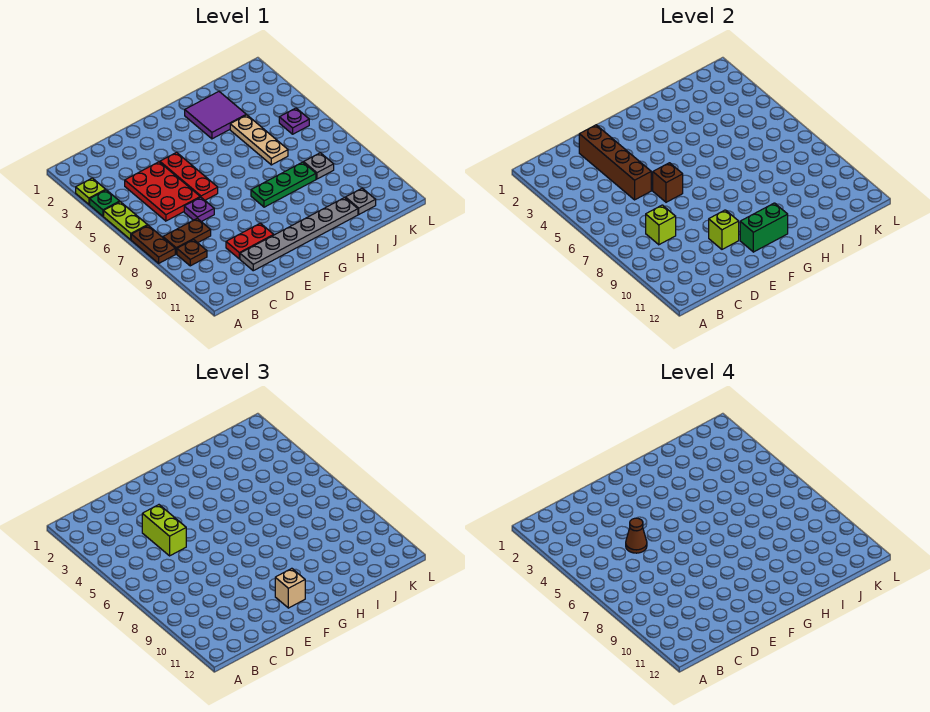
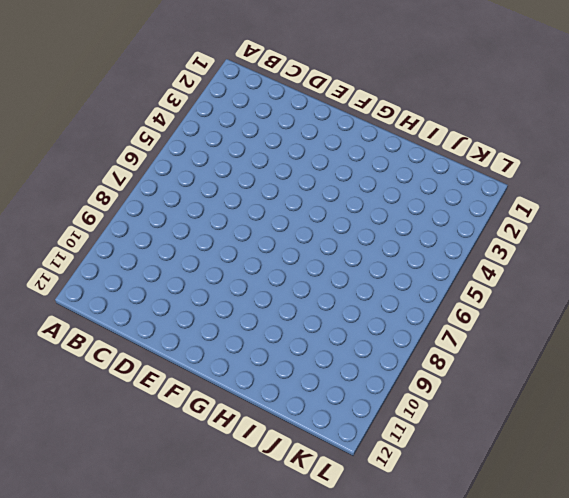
none -> lime plate A3 level 1
none -> green plate A4 level 1
none -> lime plate A5:A6 level 1

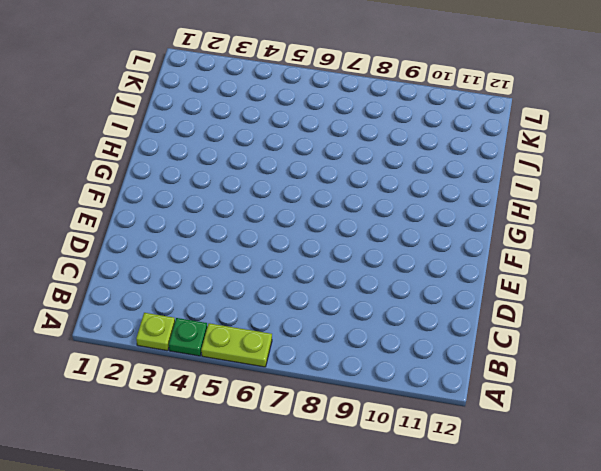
none -> brown plate A7:A8 level 1
none -> brown plate B8:C8 level 1
none -> brown plate B9 level 1

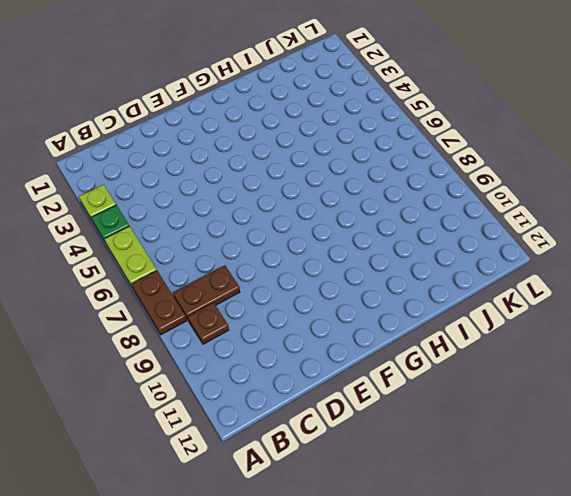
none -> red plate C4:D6 level 1
none -> purple plate D7 level 1
none -> red plate D10:E10 level 1

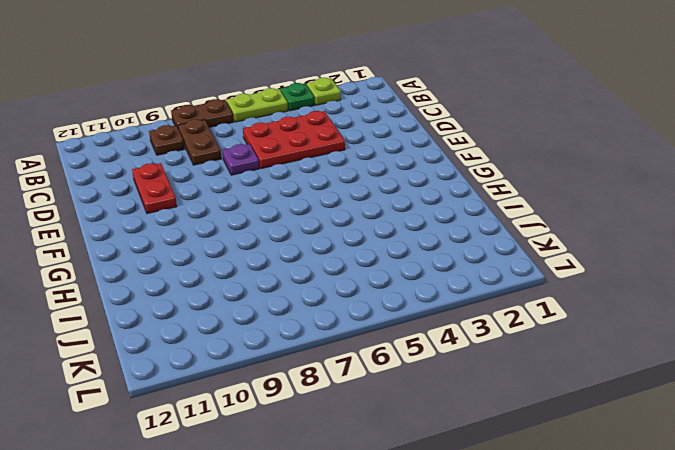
none -> grey plate D11:I11 level 1
none -> red plate E4:E6 level 1
none -> green plate G8:I8 level 1

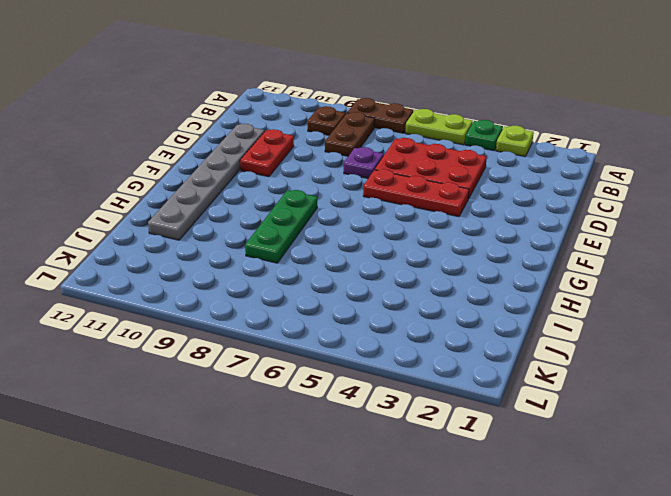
none -> purple tile H2:I3 level 1
none -> tan plate I4:I6 level 1
none -> grey plate J8 level 1

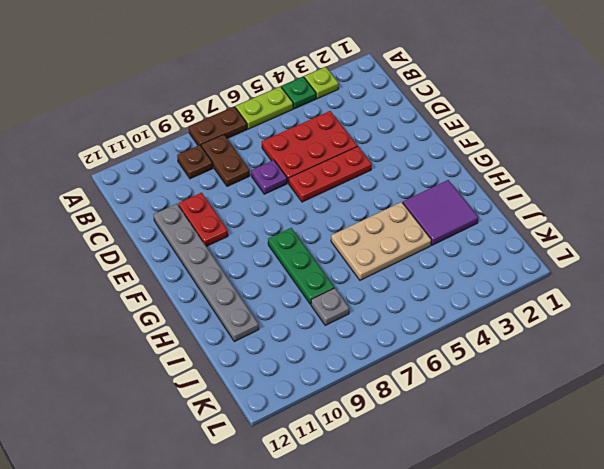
tan plate H4:I6 level 1 -> tan plate I4:I6 level 1
none -> grey plate J11 level 1
none -> purple plate K5 level 1
none -> lime brick C8 level 2

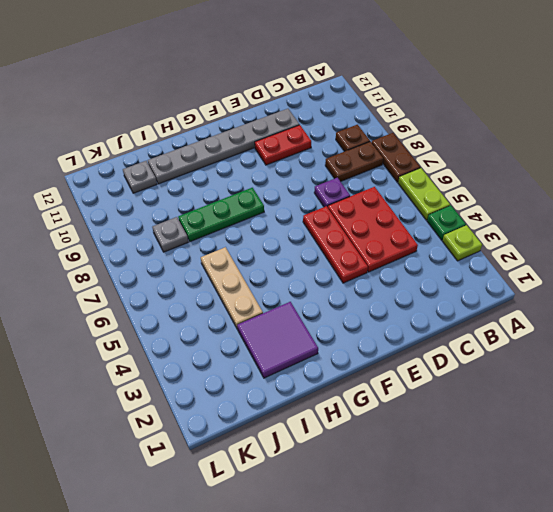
none -> purple plate K5 level 1
none -> lime brick C8 level 2
none -> brown brick D2:D5 level 2

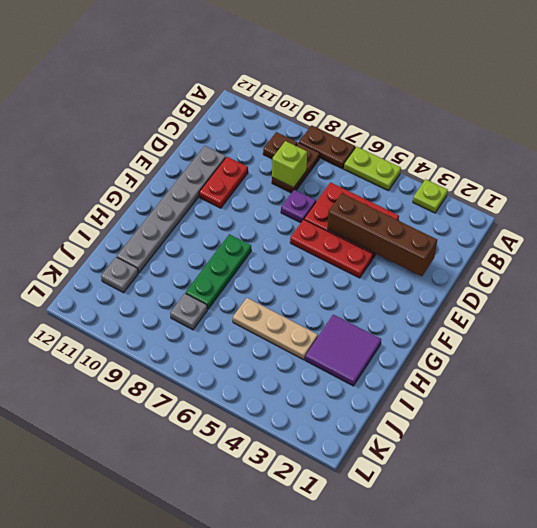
none -> green plate A4 level 1
none -> purple plate K5 level 1
none -> brown brick E6 level 2

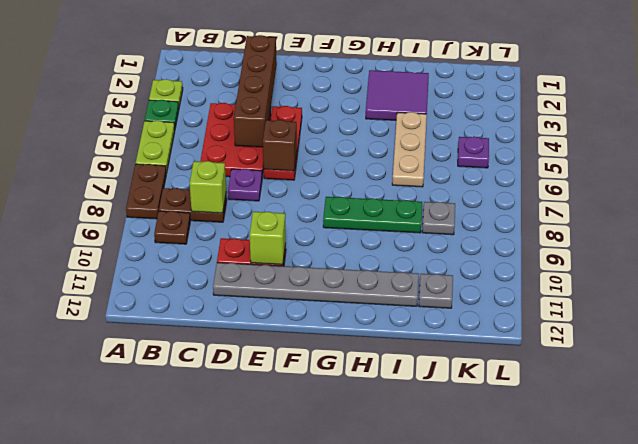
none -> green brick F11:G11 level 2
none -> lime brick D4:D5 level 3
none -> tan brick F11 level 3

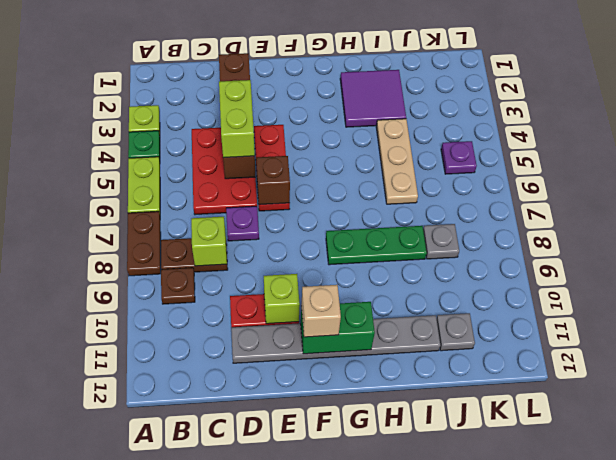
none -> brown cone D5 level 4

